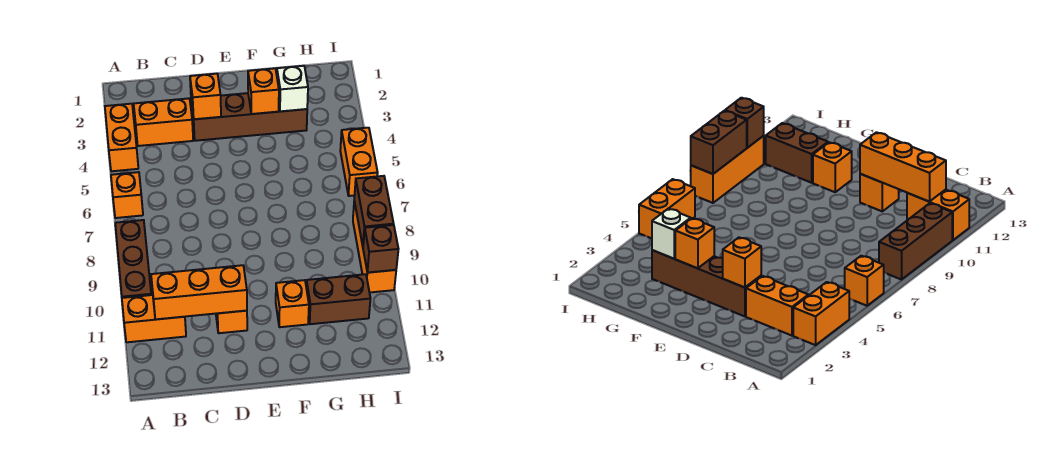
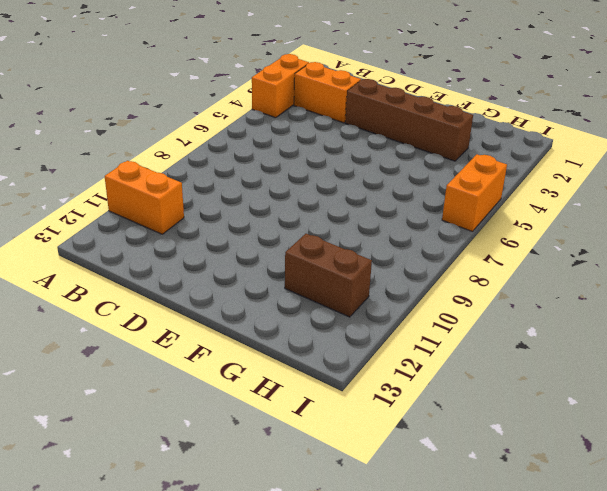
none -> orange brick A6 level 1
none -> brown brick A8:A10 level 1
none -> orange brick D11 level 1

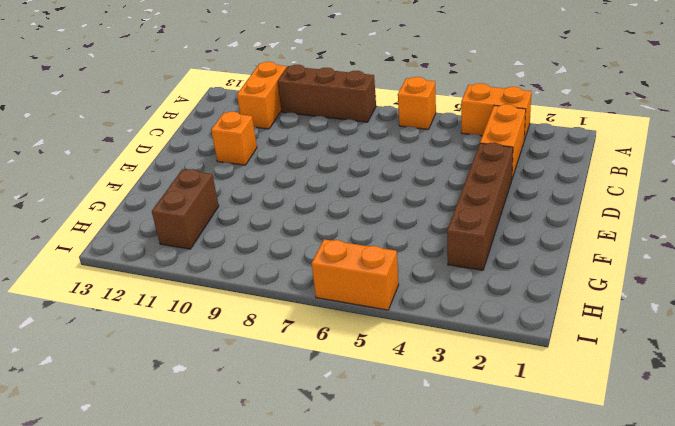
none -> orange brick F11 level 1
none -> orange brick I8:I10 level 1
none -> orange brick B11:D11 level 2

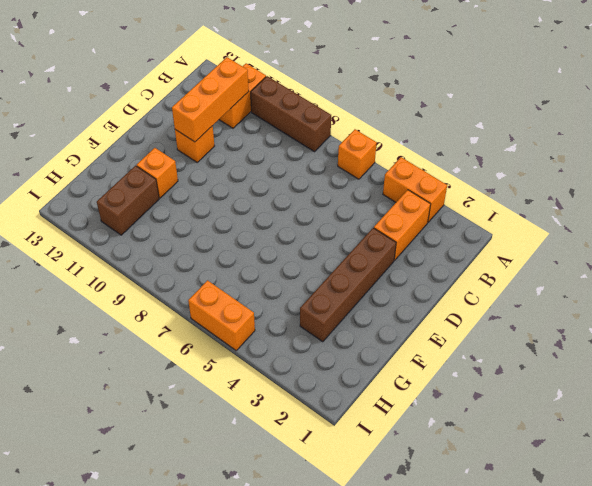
none -> orange brick I8:I10 level 1
none -> orange brick D3 level 2
none -> orange brick F3 level 2

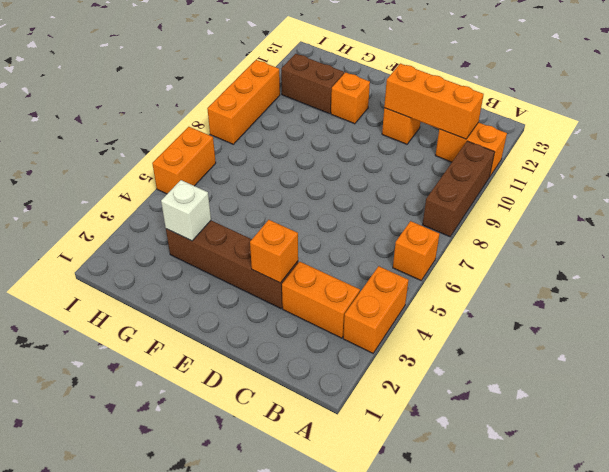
none -> orange brick F3 level 2
none -> brown brick I8:I9 level 2
none -> brown brick I10 level 2

